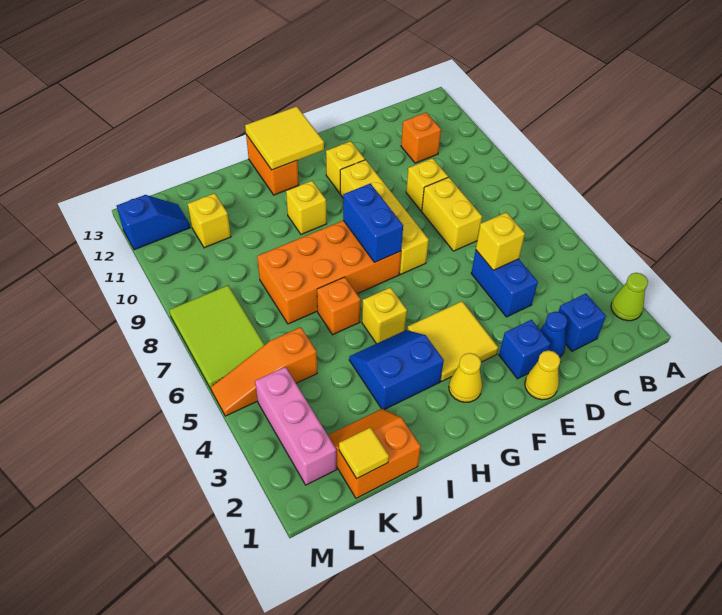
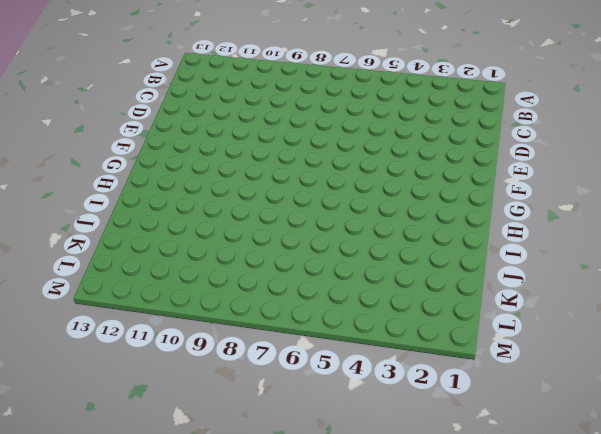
none -> lime cone A2 level 1
none -> blue brick C2 level 1
none -> orange brick C11 level 1

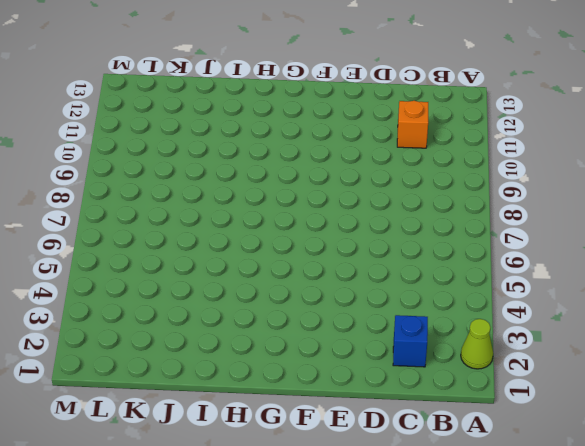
none -> blue cone D2 level 1
none -> blue brick D4:D5 level 1
none -> yellow brick D7:D8 level 1

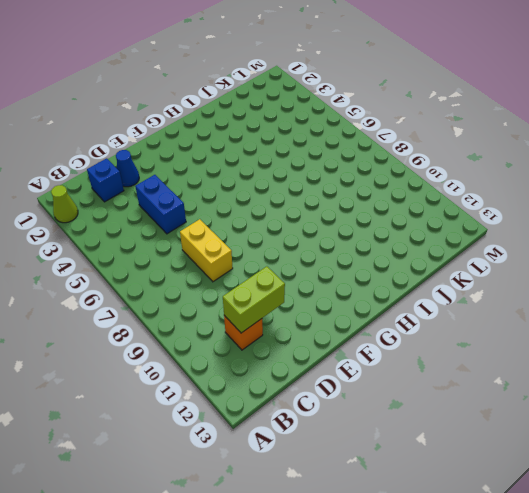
lime brick C11:D11 level 2 -> none
none -> yellow brick D9 level 1
none -> yellow cone E1 level 1
none -> blue brick E2 level 1

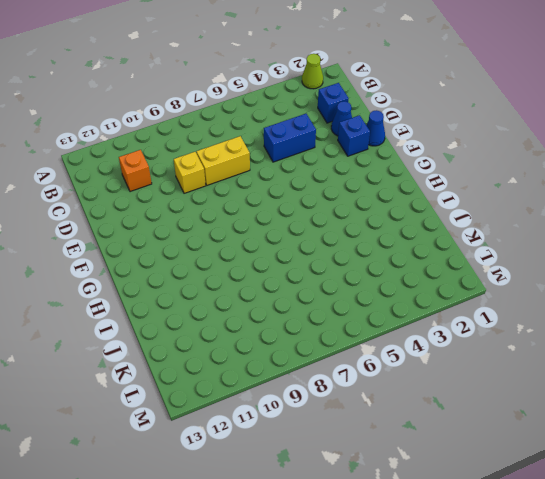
blue cone E1 level 1 -> yellow cone E1 level 1
none -> yellow tile F3:G4 level 1
none -> yellow brick F7:F10 level 1
none -> yellow brick F11 level 1

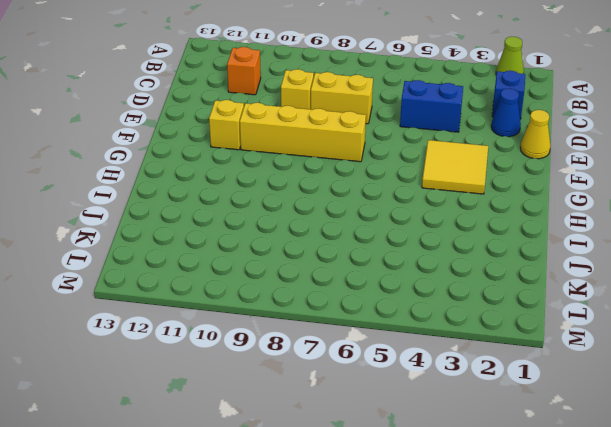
none -> blue brick E2 level 1
none -> yellow cone G2 level 1
none -> orange brick G7:J8 level 1

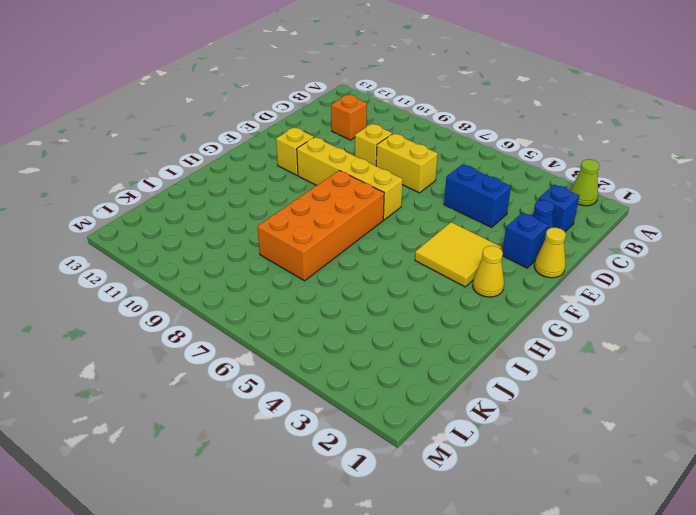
none -> blue slope H3:I4 level 1 top 3
none -> yellow brick H5 level 1
none -> yellow brick H10 level 1

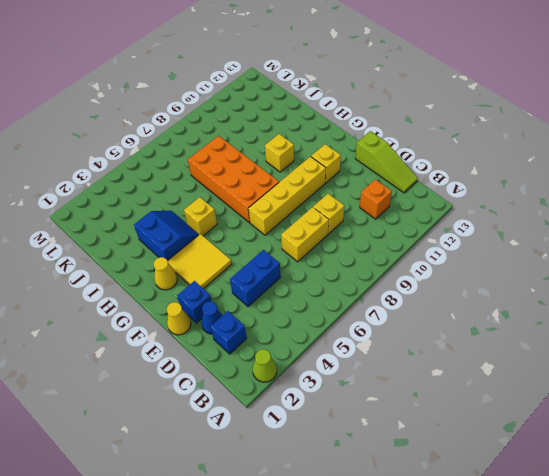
lime slope C13:E13 level 1 top E -> none
none -> orange brick H12:H13 level 1
none -> orange brick I6 level 1
none -> orange slope J1:K2 level 1 top 1

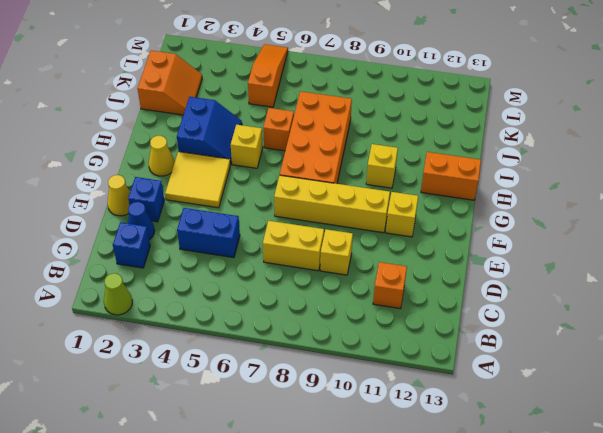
none -> yellow brick K11 level 1
none -> pink brick L2:L4 level 1
none -> lime tile L6:M8 level 1

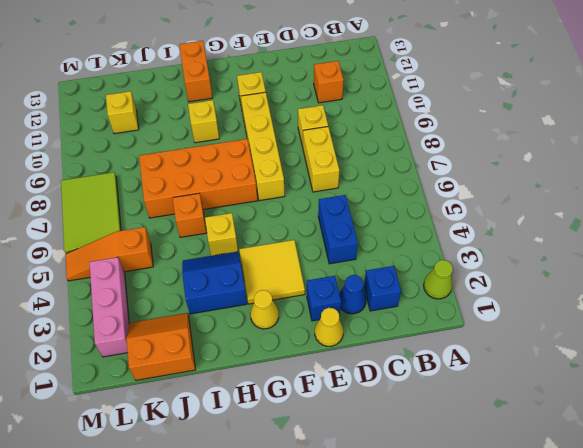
none -> blue slope L12:M12 level 1 top M
none -> yellow brick D5 level 2
none -> blue brick G7:G8 level 2

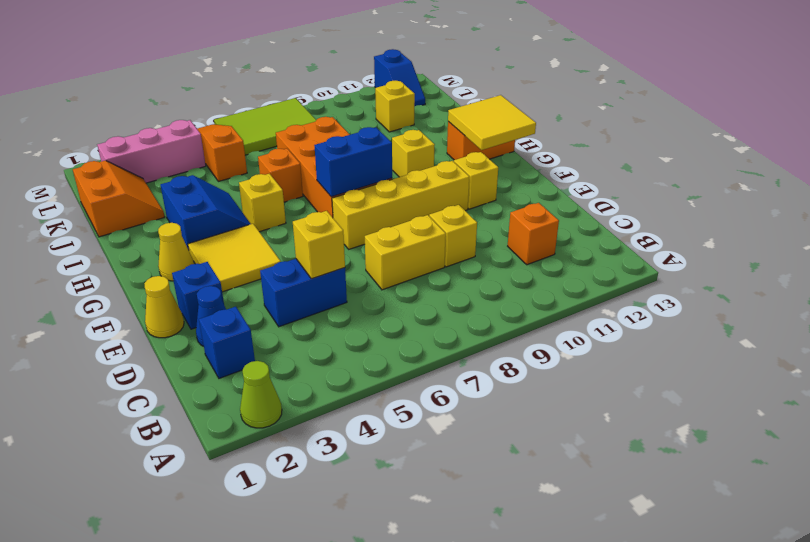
none -> yellow tile K1 level 2

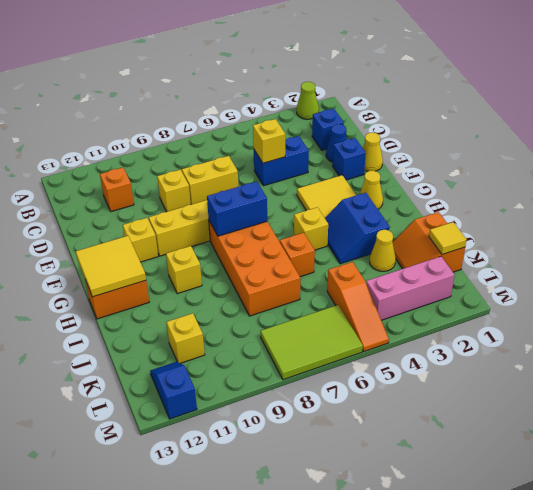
yellow cone J3 level 1 -> none

